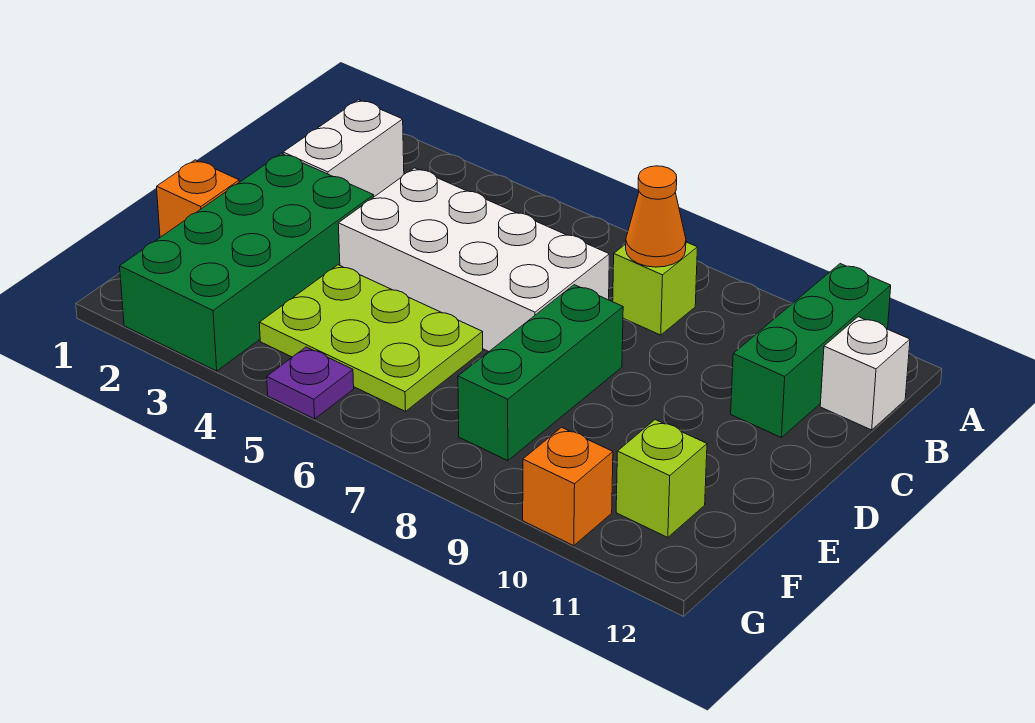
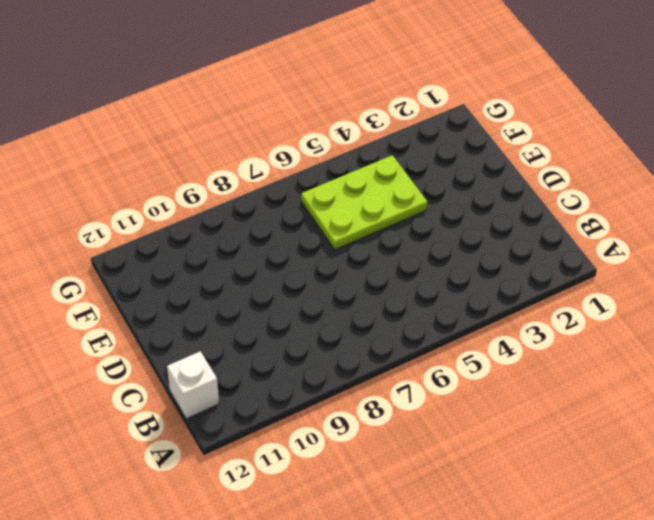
none -> green brick A11:C11 level 1
none -> white brick B2:C2 level 1
none -> lime brick B8 level 1

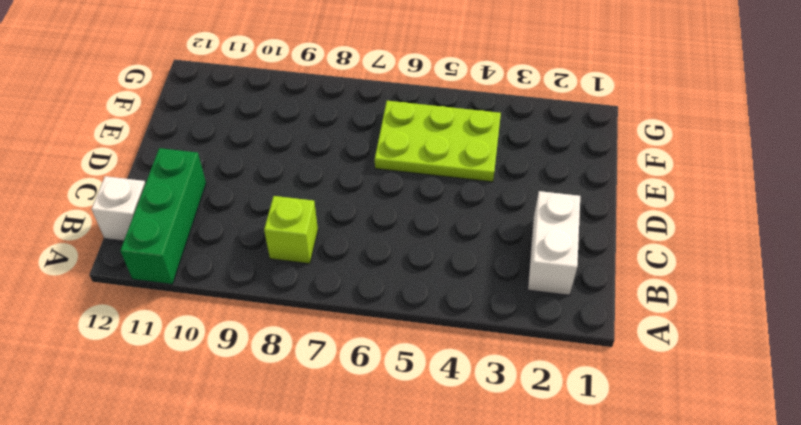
none -> white brick C4:D7 level 1
none -> green brick D2:G3 level 1
none -> green brick D8:F8 level 1

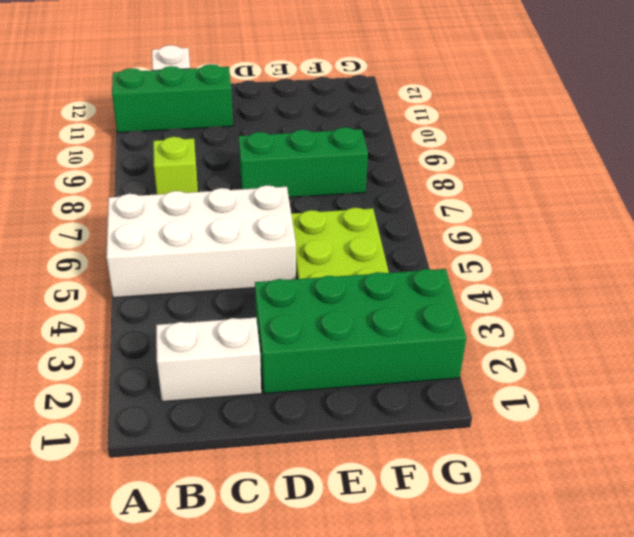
white brick A5:D6 level 1 -> white brick C4:D7 level 1
none -> orange brick E1 level 1
none -> lime brick F11 level 1
none -> purple plate G5 level 1

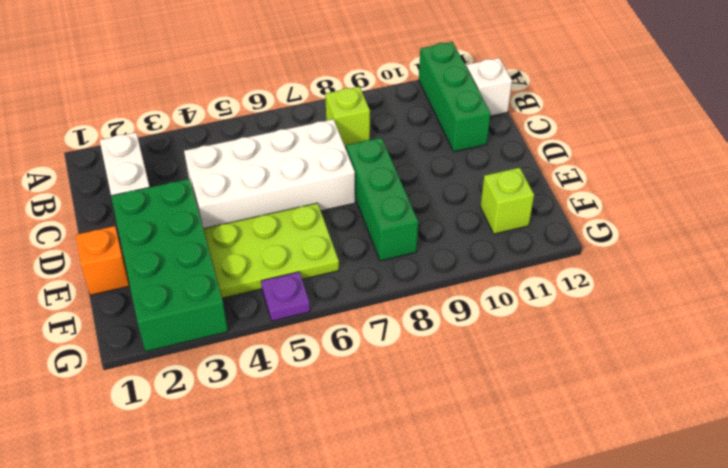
none -> orange brick G10 level 1
none -> orange cone B8 level 2

